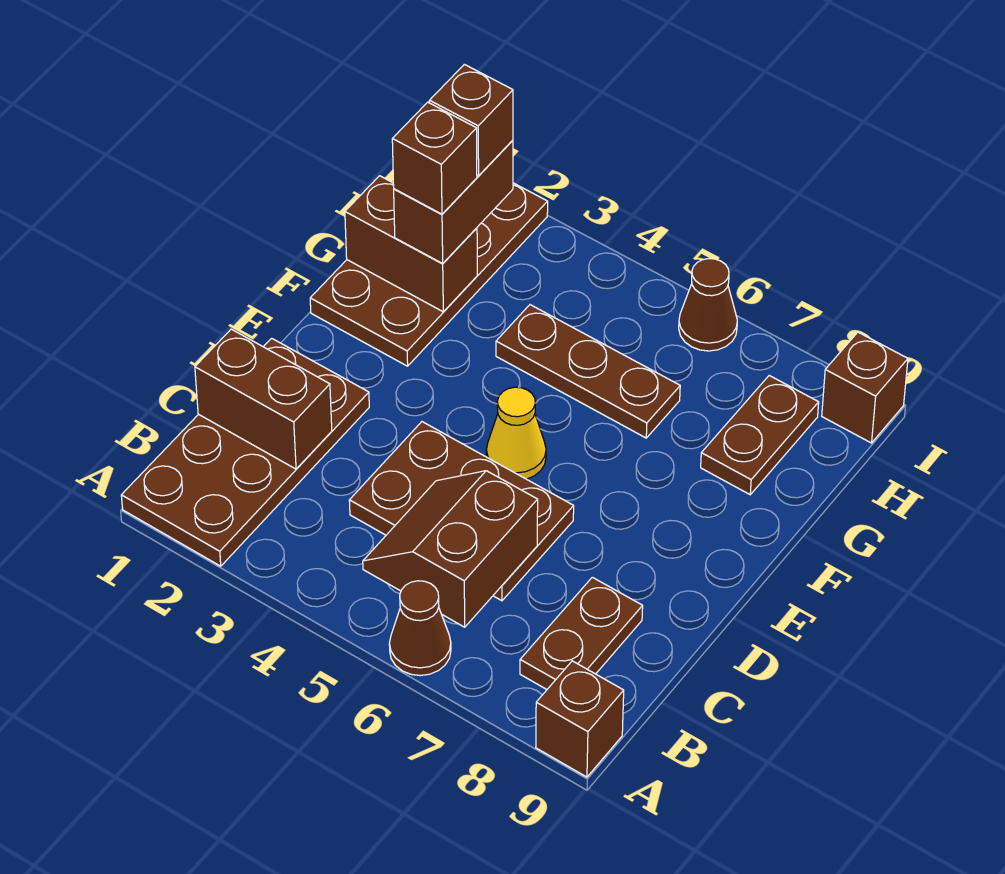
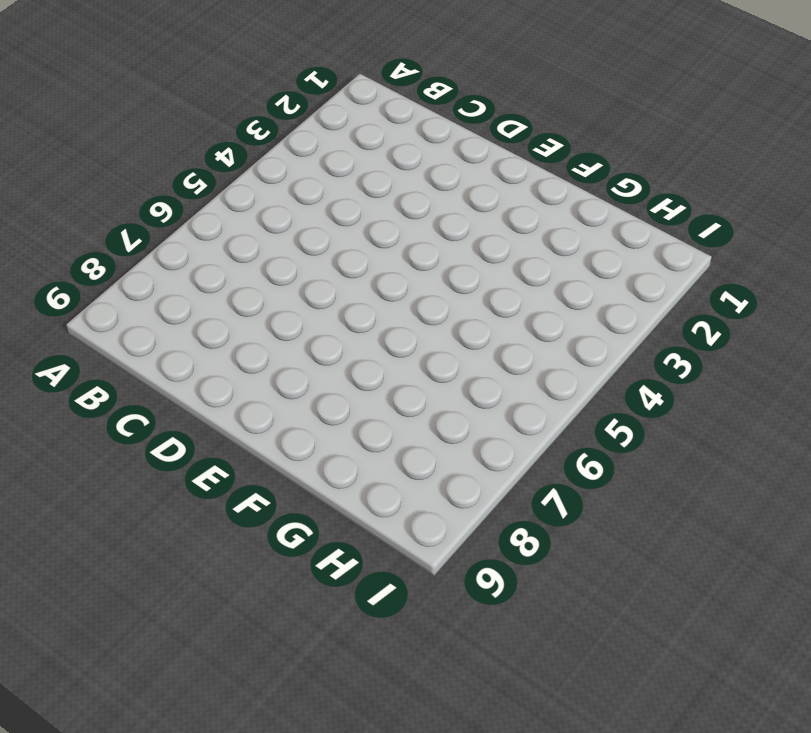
none -> brown plate A1:D2 level 1
none -> brown cone A6 level 1
none -> brown brick A9 level 1

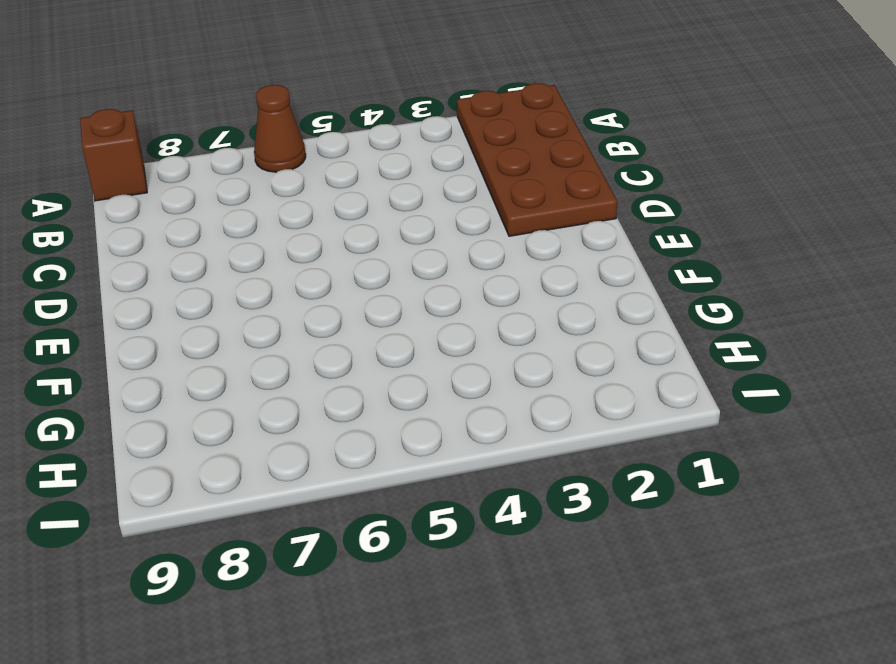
none -> brown plate B8:C8 level 1
none -> brown plate C4:D6 level 1
none -> yellow cone E5 level 1

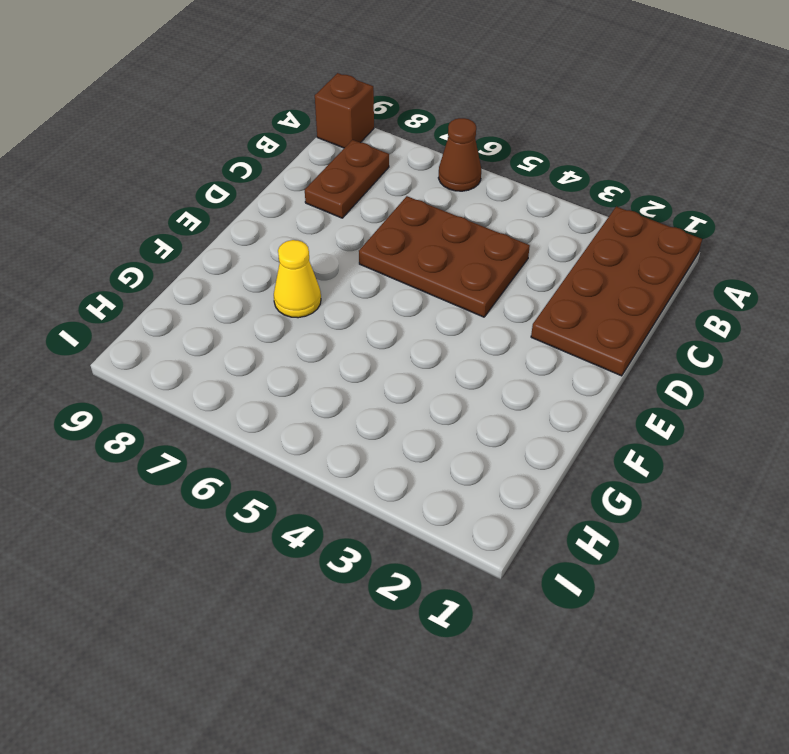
yellow cone F7 level 1 -> yellow cone E5 level 1
none -> brown plate F1:I2 level 1
none -> brown plate G4:G6 level 1
none -> brown plate G8:H8 level 1

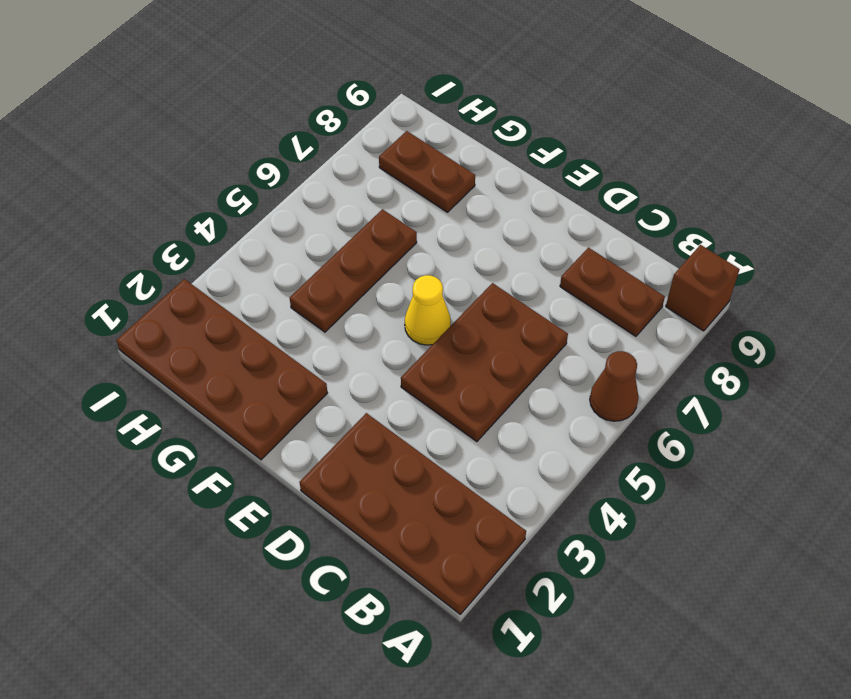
none -> brown cone I6 level 1
none -> brown brick I9 level 1
none -> brown slope B5:C6 level 2 top 6

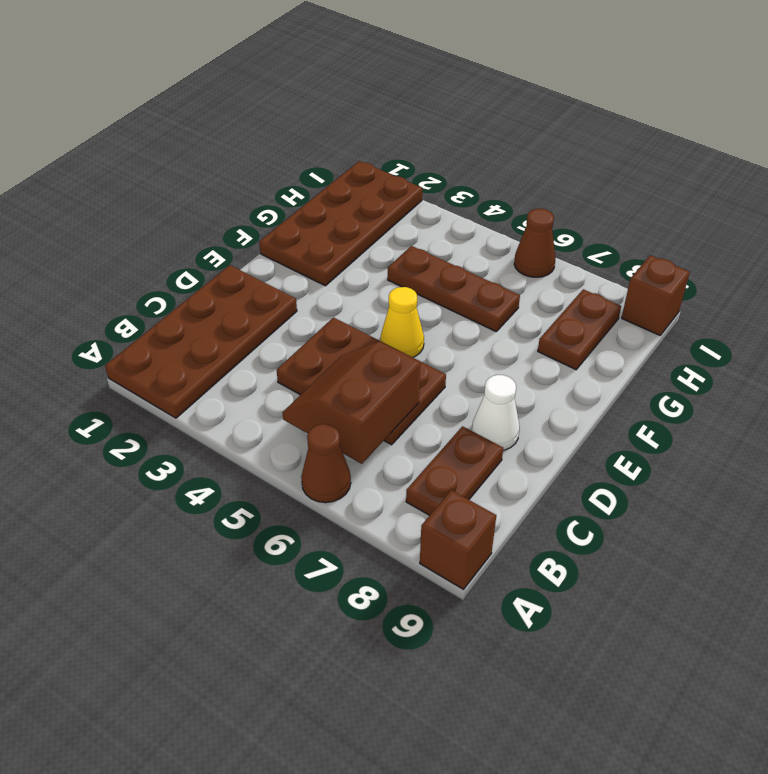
white cone D8 level 1 -> none
none -> brown brick C1:C2 level 2
none -> brown brick G1:G2 level 2
none -> brown brick G2:H2 level 3

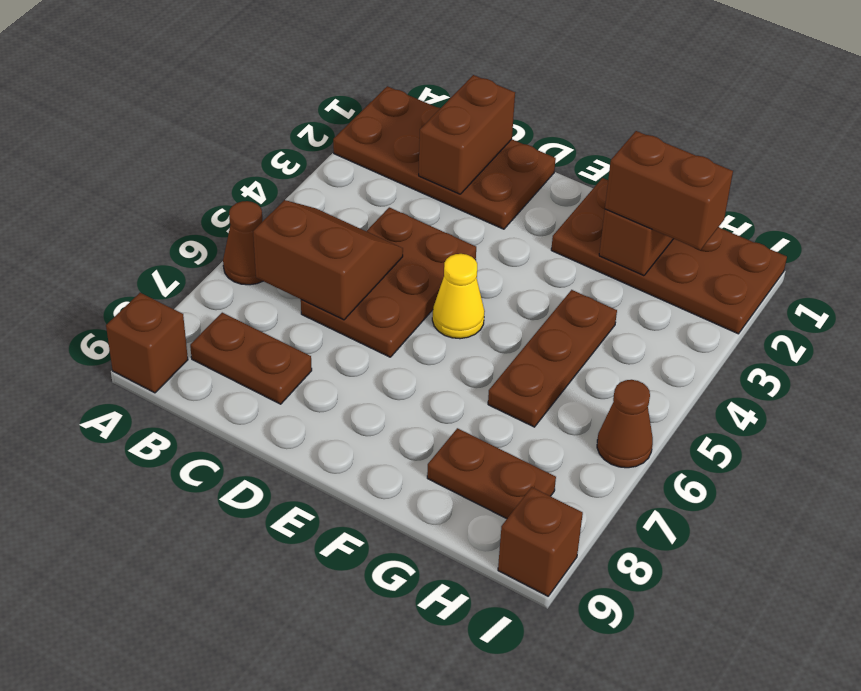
none -> brown brick G2 level 4
none -> brown brick H2 level 4

